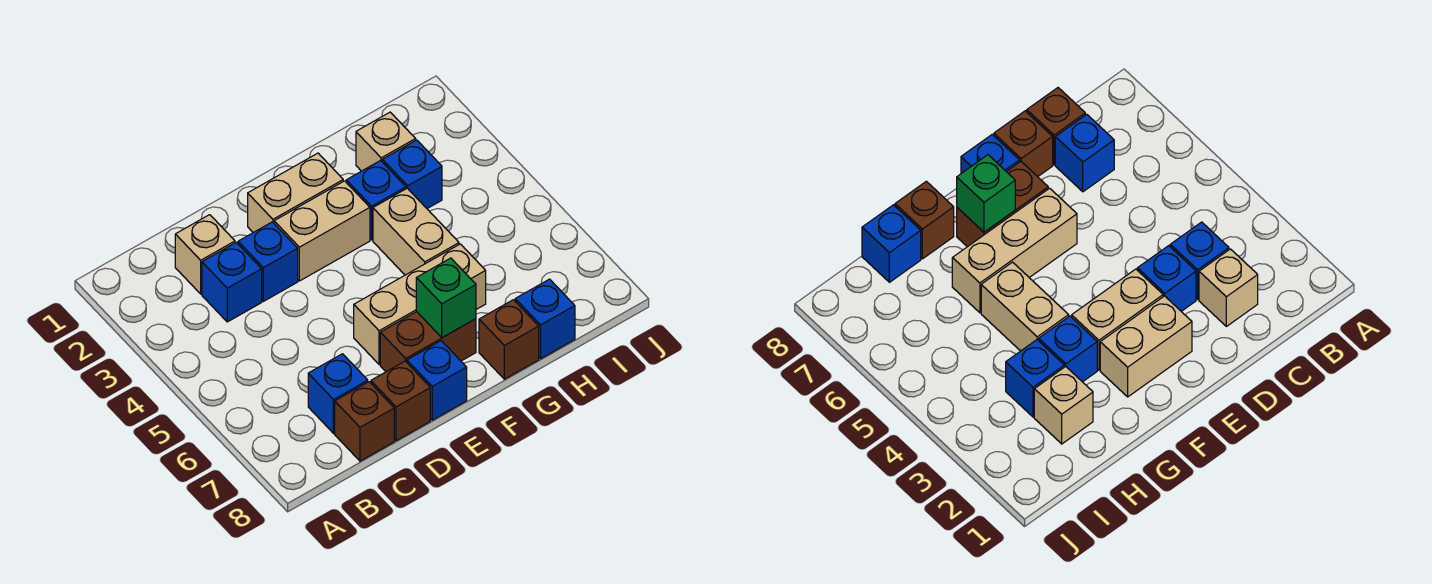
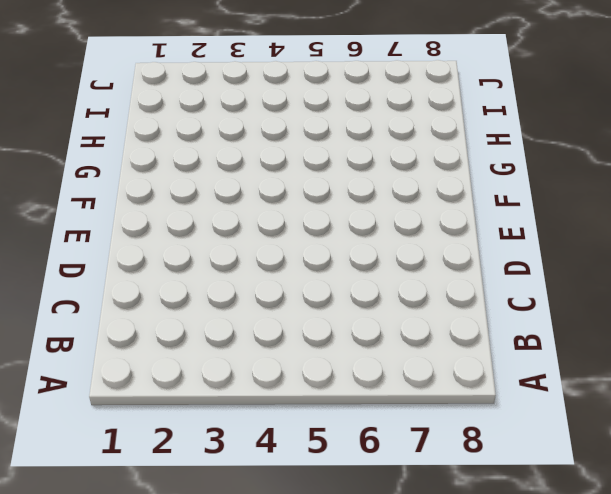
none -> tan brick C2 level 1
none -> blue brick C3 level 1
none -> blue brick C7 level 1

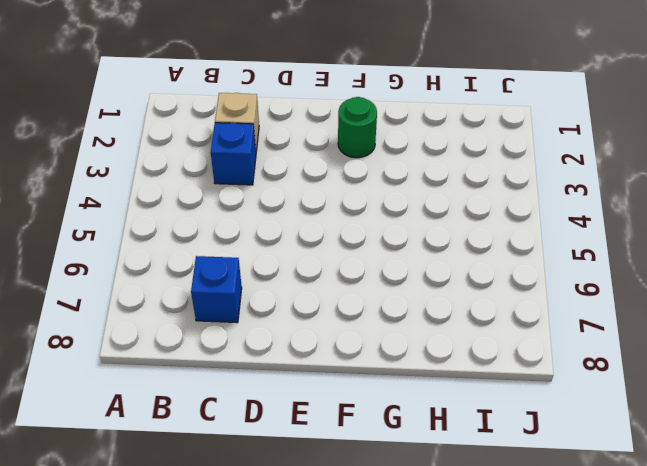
green round brick F2 level 1 -> tan brick E2:F2 level 1
none -> brown brick C8 level 1
none -> blue brick D3 level 1
none -> brown brick D8 level 1

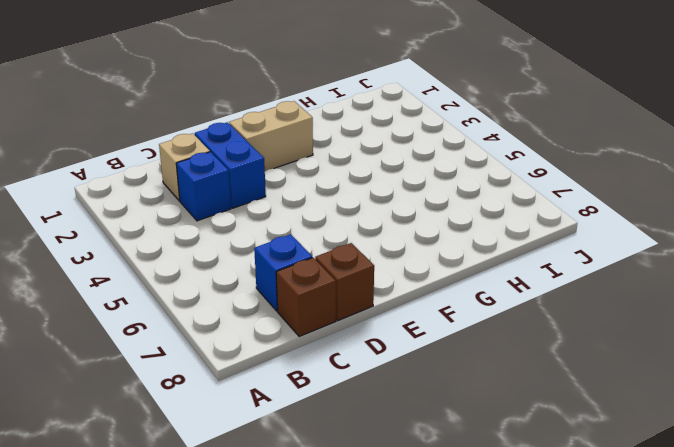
blue brick D2:D3 level 1 -> blue brick D3 level 1
none -> tan brick E3:F3 level 1
none -> tan brick E6:G6 level 1
none -> brown brick E7:F7 level 1

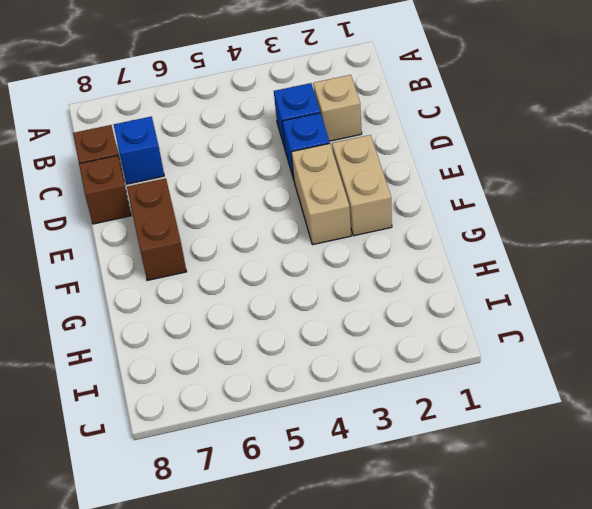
none -> tan brick E6:G6 level 1
none -> blue brick E8 level 1
none -> blue brick G3 level 1

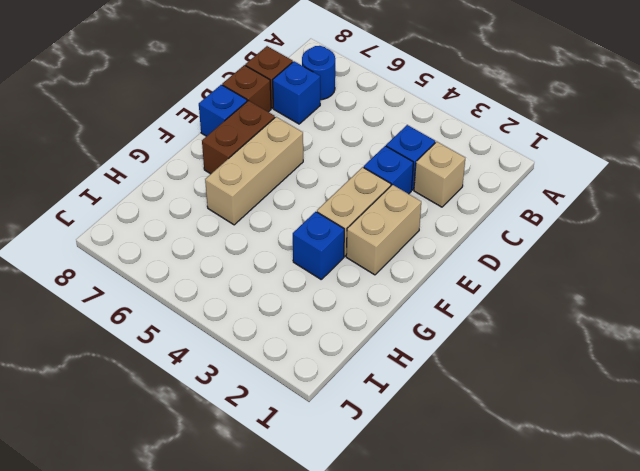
blue round brick B7 level 1 -> none
none -> tan brick G4:G5 level 1
none -> brown brick G8 level 1
none -> tan brick H2 level 1

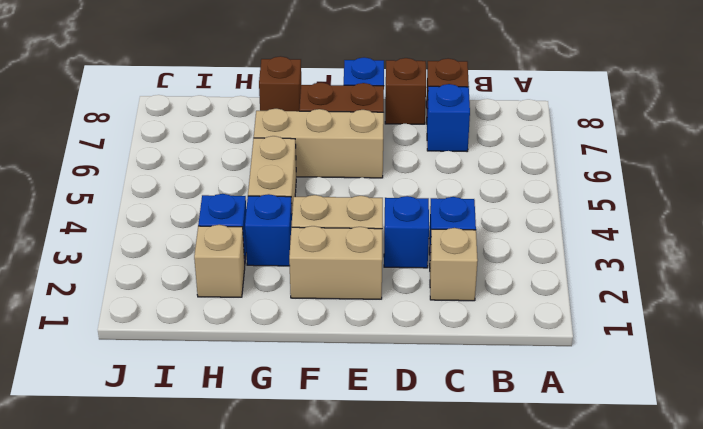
none -> blue brick H8 level 1
none -> green brick F7 level 2

